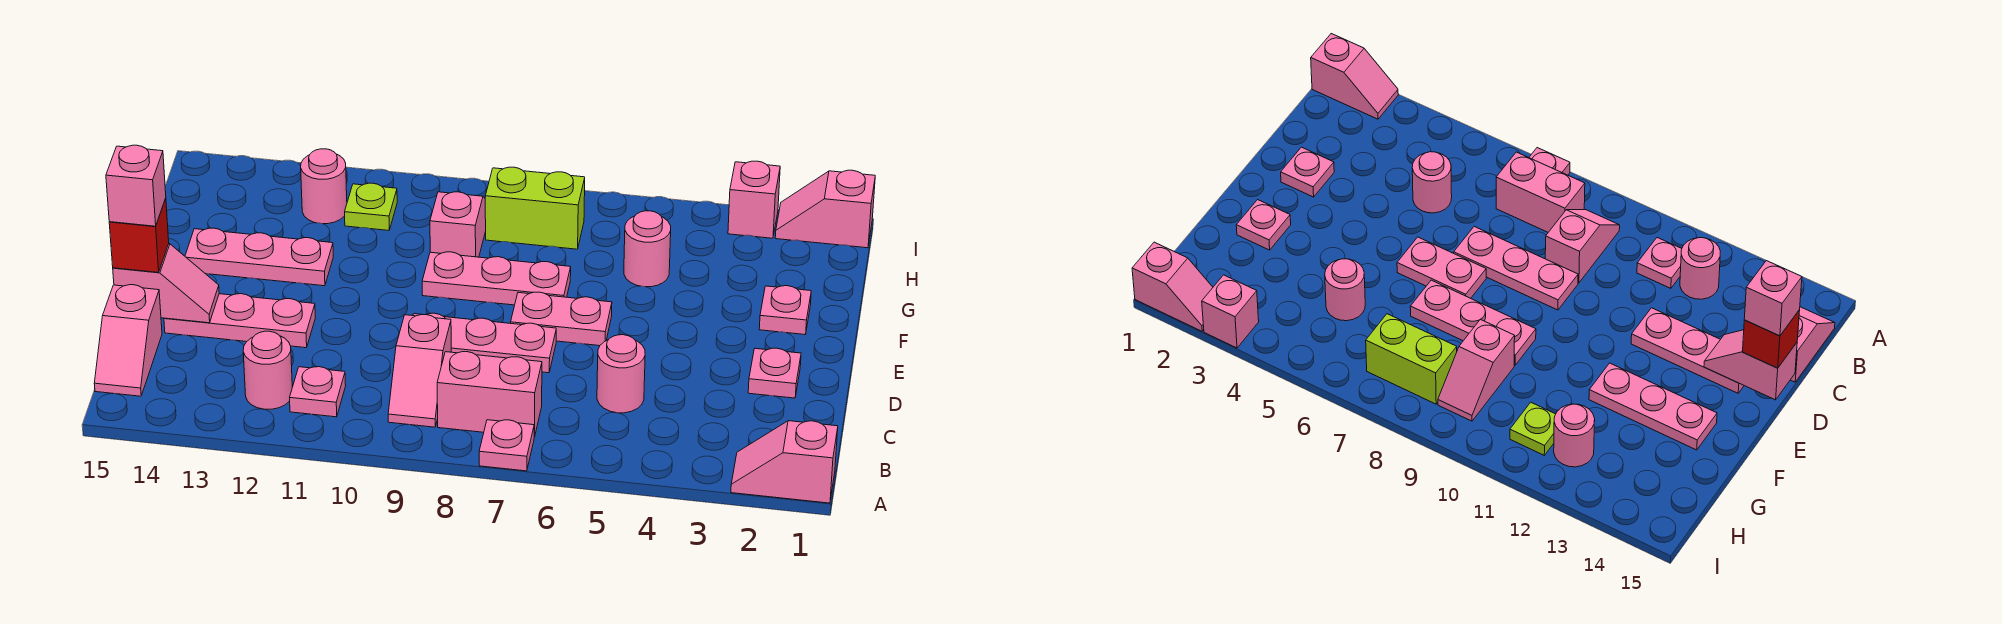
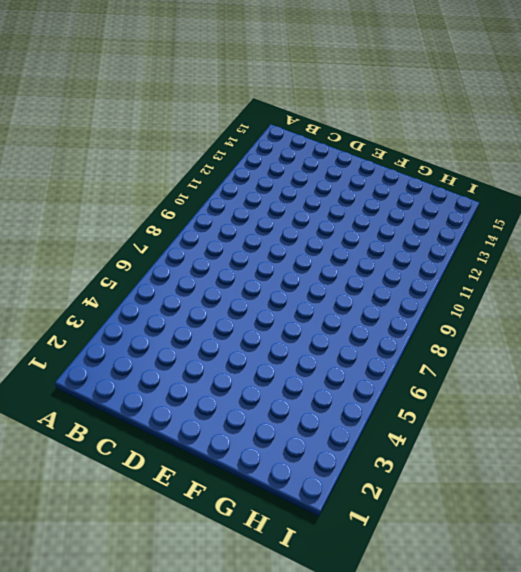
none -> pink slope A1:A2 level 1 top 1
none -> pink plate A7 level 1
none -> pink brick B7:B8 level 1

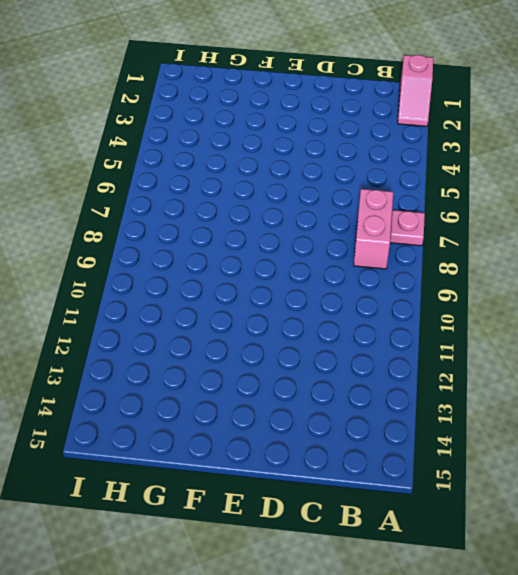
none -> pink slope B9:C9 level 1 top C
none -> pink plate B11 level 1
none -> pink round brick B12 level 1

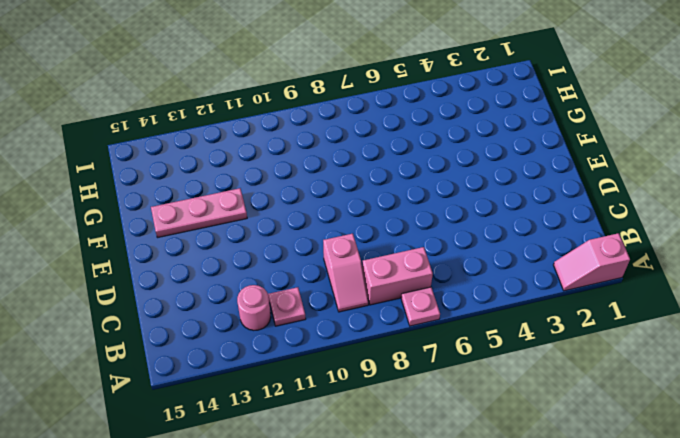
none -> pink slope B15:C15 level 1 top C
none -> pink round brick C5 level 1
none -> pink plate D2 level 1

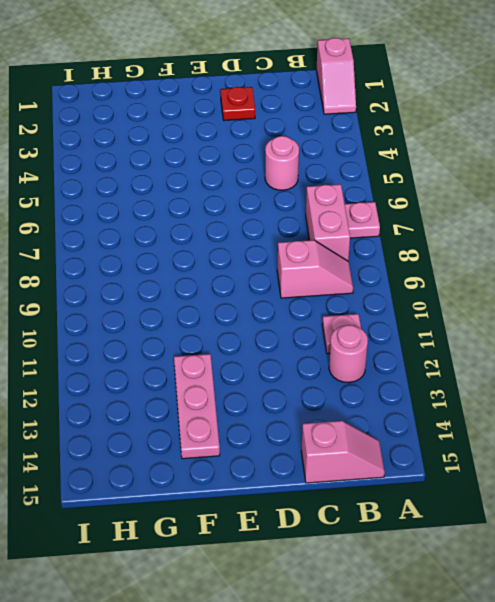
red plate D2 level 1 -> pink plate D2 level 1
none -> pink plate D7:D9 level 1
none -> pink plate D12:D14 level 1
none -> pink plate E6:E7 level 1

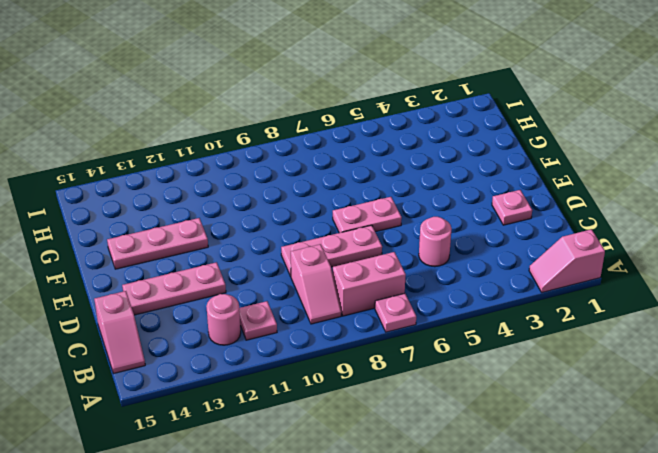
none -> pink plate F2 level 1
none -> pink plate F7:F9 level 1
none -> pink round brick G5 level 1

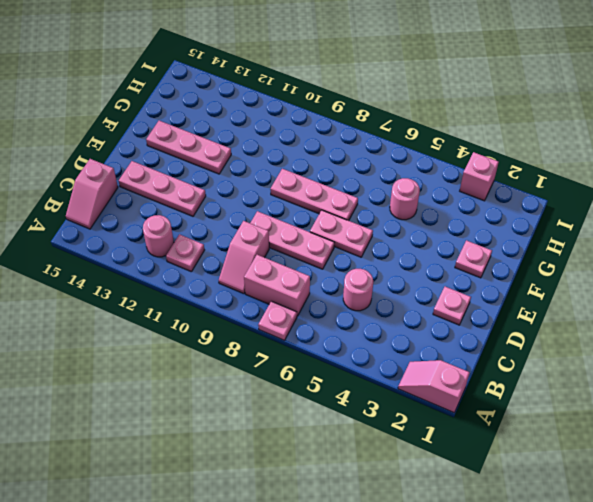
none -> pink slope G9:H9 level 1 top G
none -> lime brick H7:H8 level 1
none -> lime plate H11 level 1

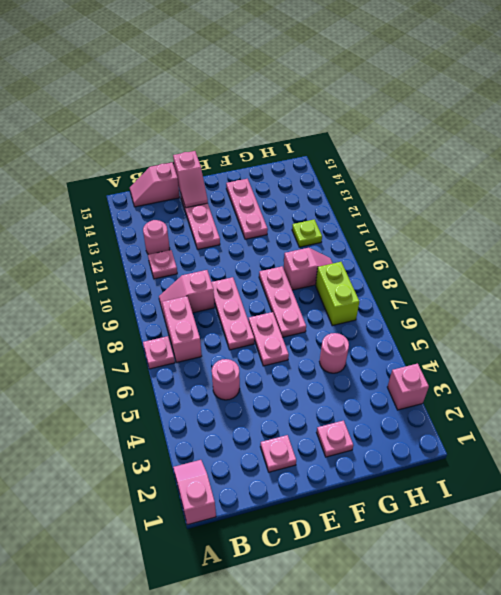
none -> pink round brick H12 level 1
none -> pink slope I1:I2 level 1 top 1
none -> red brick D15 level 3

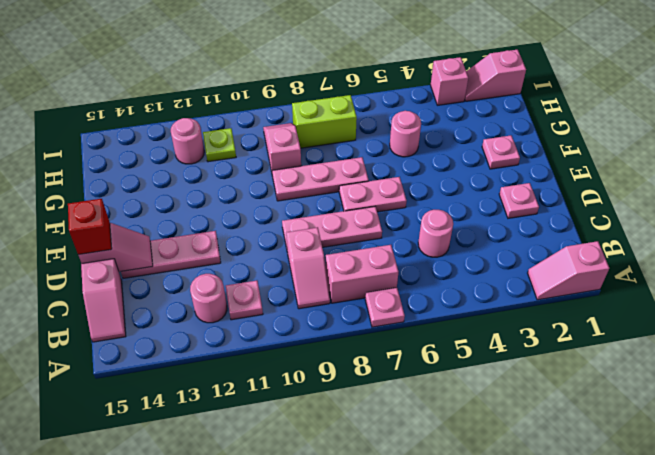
none -> pink plate F12:F14 level 1
none -> pink brick D15 level 4

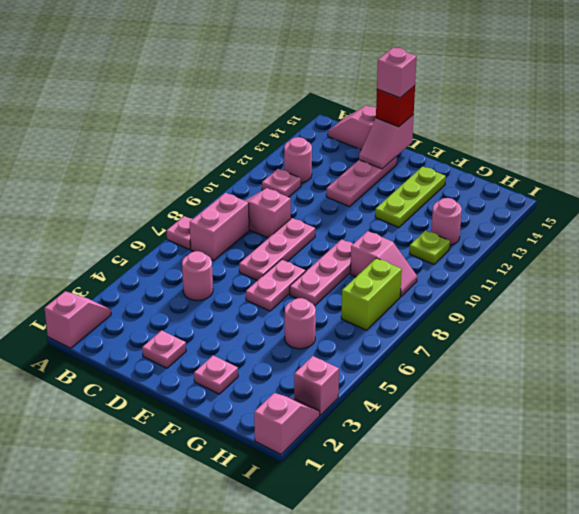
lime plate F12:F14 level 1 -> pink plate F12:F14 level 1

